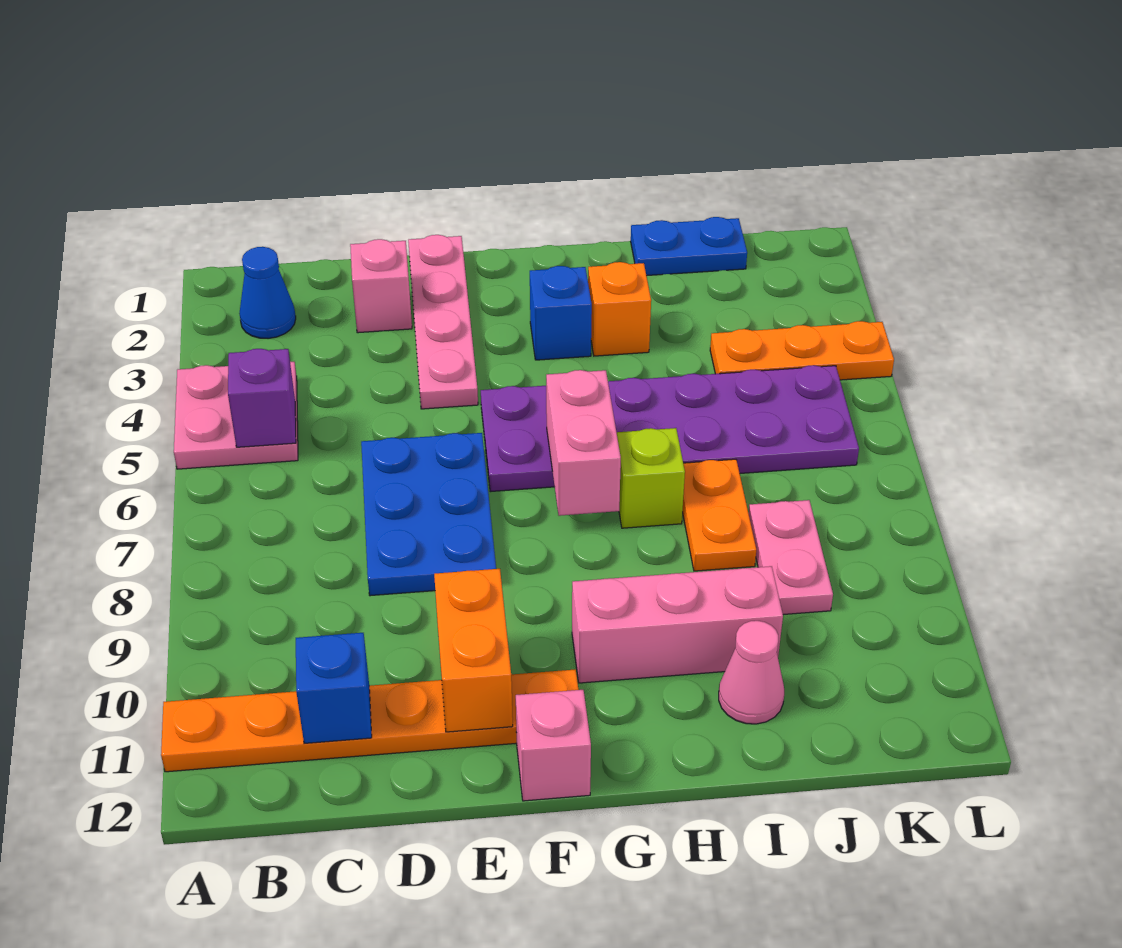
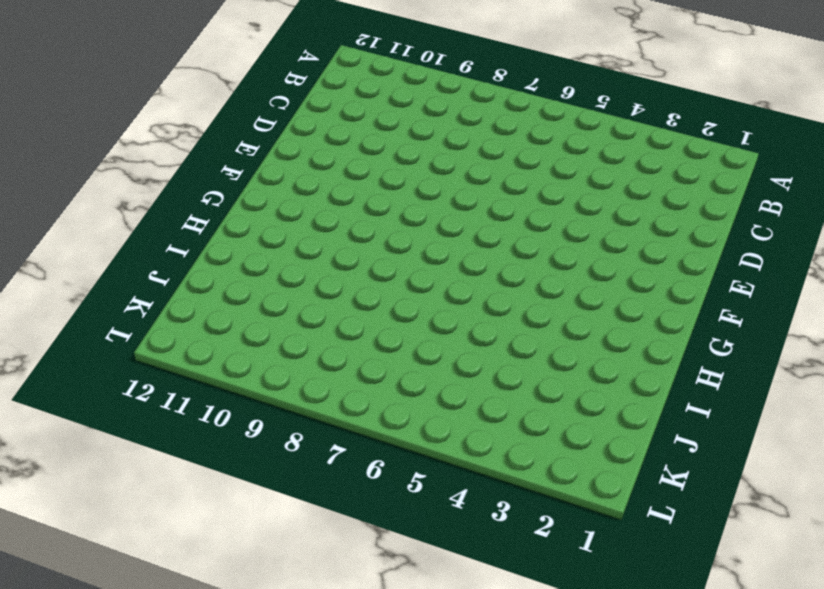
none -> pink plate A4:B5 level 1
none -> orange plate A11:F11 level 1
none -> blue cone B2 level 1

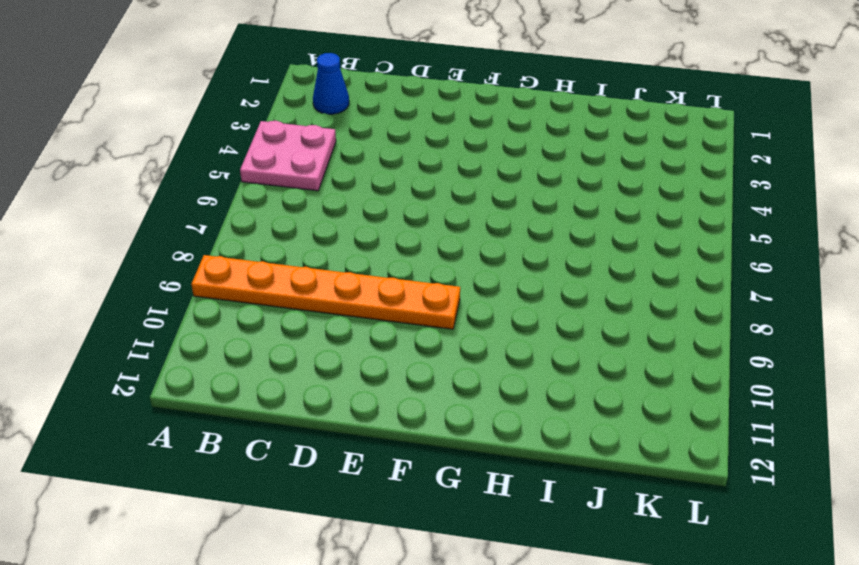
orange plate A9:F9 level 1 -> orange plate A11:F11 level 1
none -> pink brick D2 level 1
none -> blue plate D6:E8 level 1
none -> pink plate E1:E4 level 1

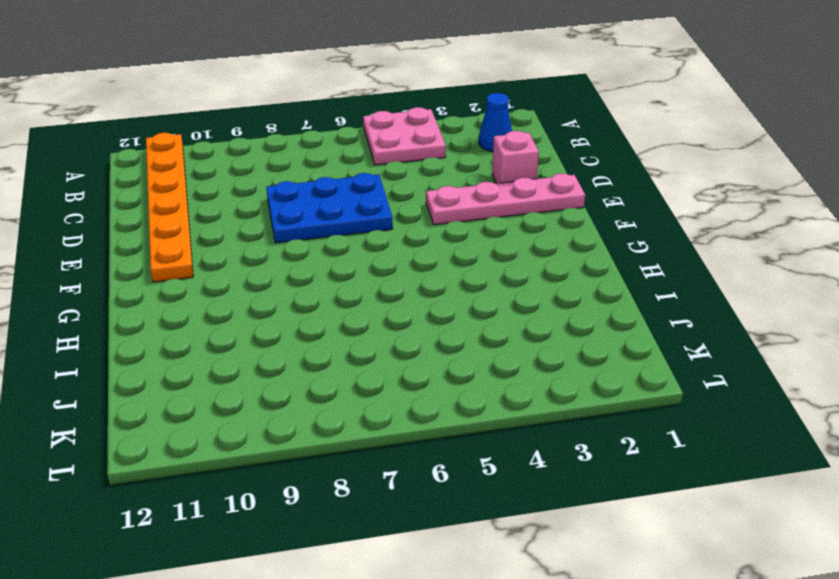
none -> purple plate F5:K6 level 1
none -> pink brick F12 level 1
none -> blue brick G3 level 1

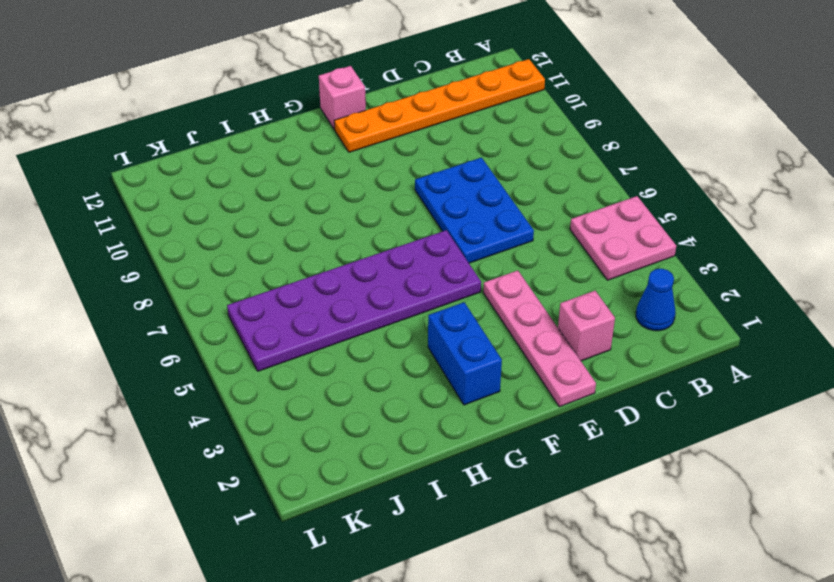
blue brick G2:G3 level 1 -> blue brick G3 level 1
none -> pink brick G10:I10 level 1
none -> orange brick H3 level 1
none -> lime brick H7 level 1

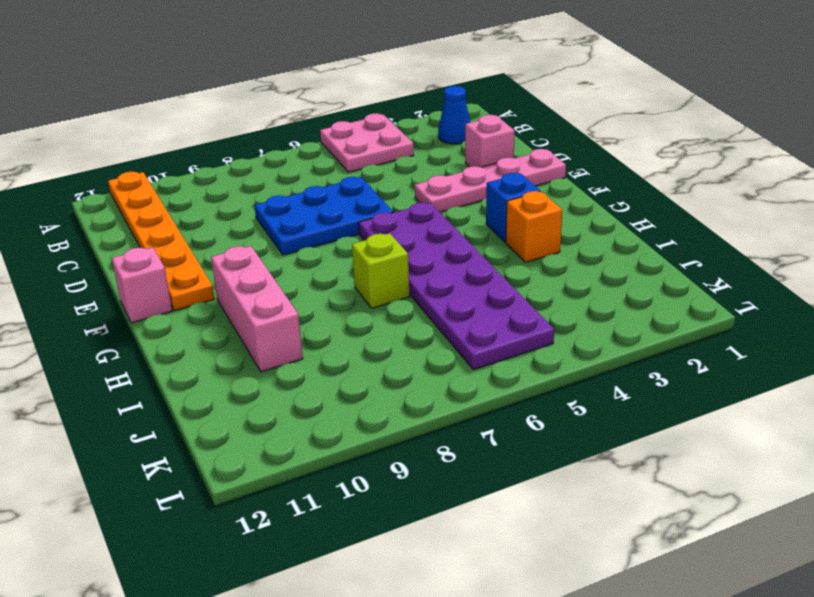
none -> blue plate I1:J1 level 1
none -> orange plate I7:I8 level 1
none -> pink cone I11 level 1

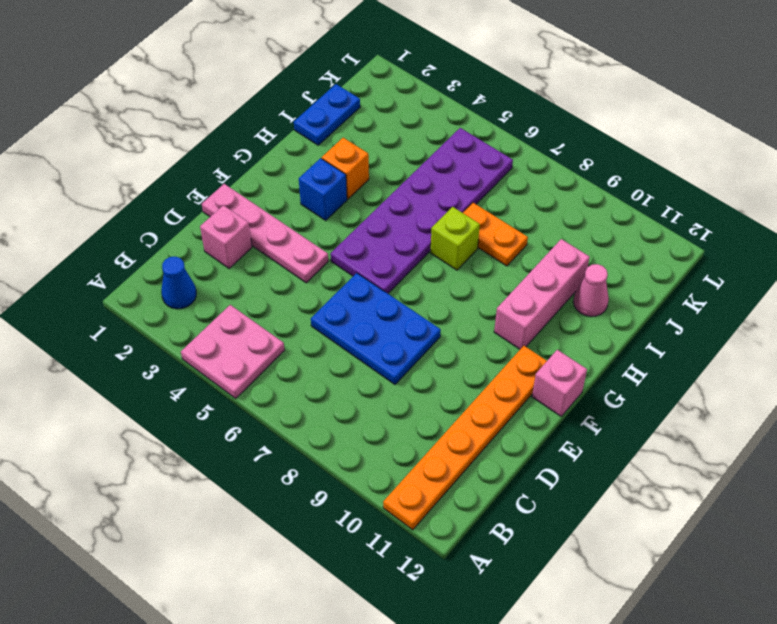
none -> orange plate J4:L4 level 1
none -> pink plate J8:J9 level 1
none -> purple brick B5 level 2

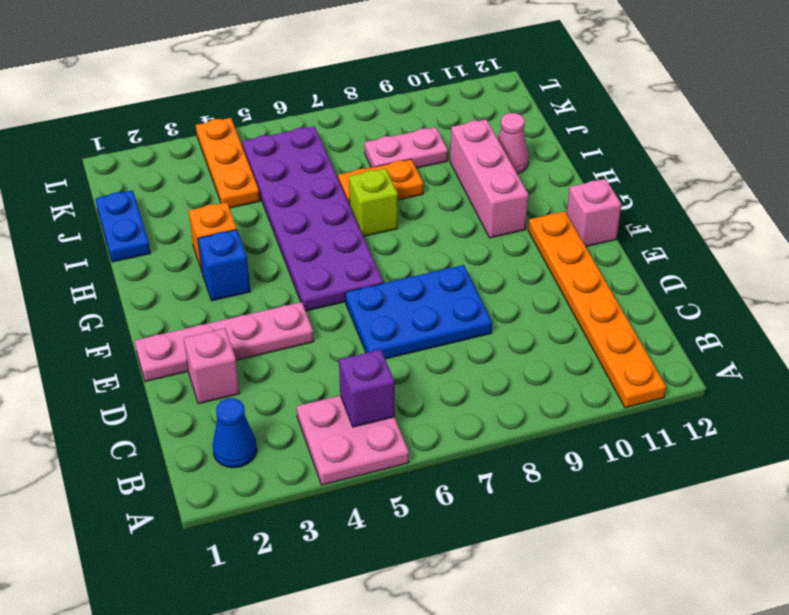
none -> blue brick C11 level 2
none -> orange brick E10:E11 level 2
none -> pink brick G6:G7 level 2

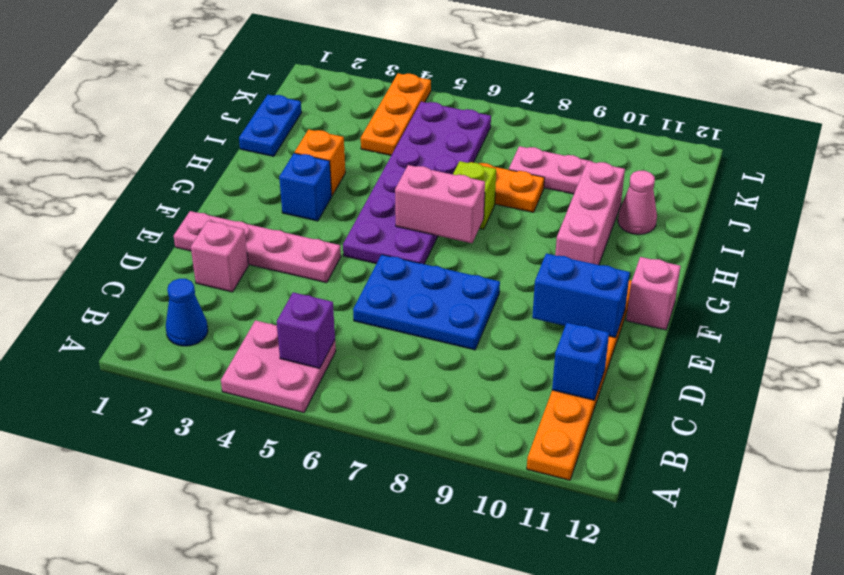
blue brick E10:E11 level 2 -> orange brick E10:E11 level 2

